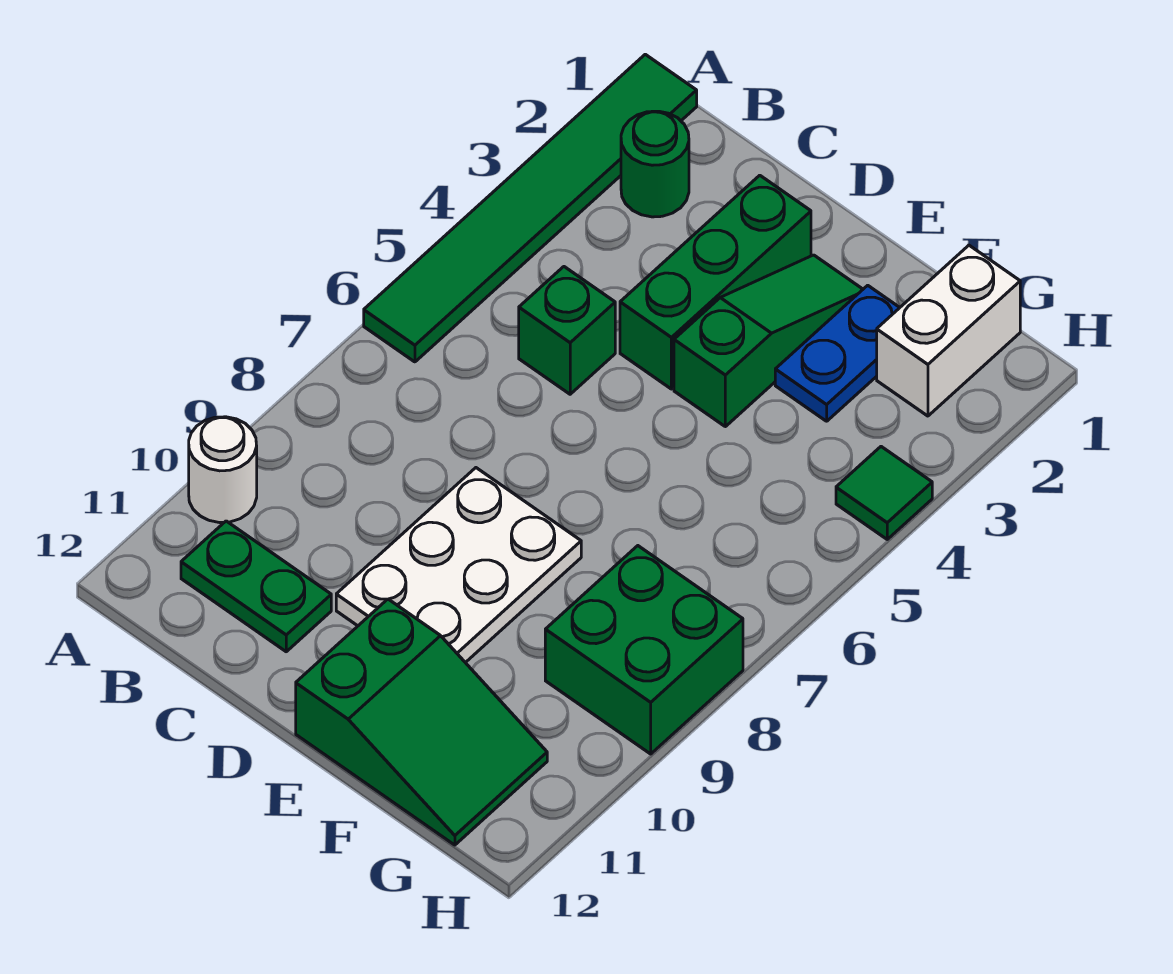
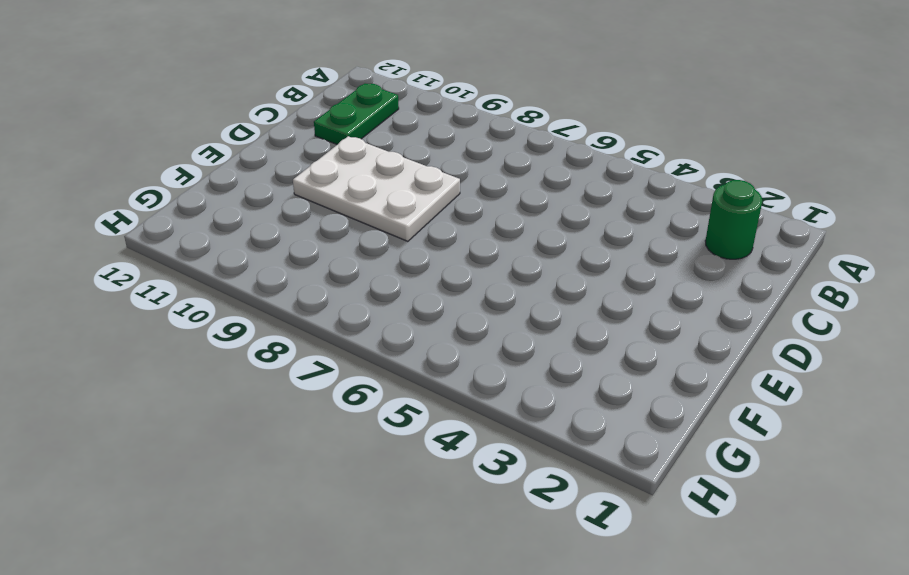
none -> green tile A1:A6 level 1
none -> white round brick A10 level 1
none -> green brick C5 level 1

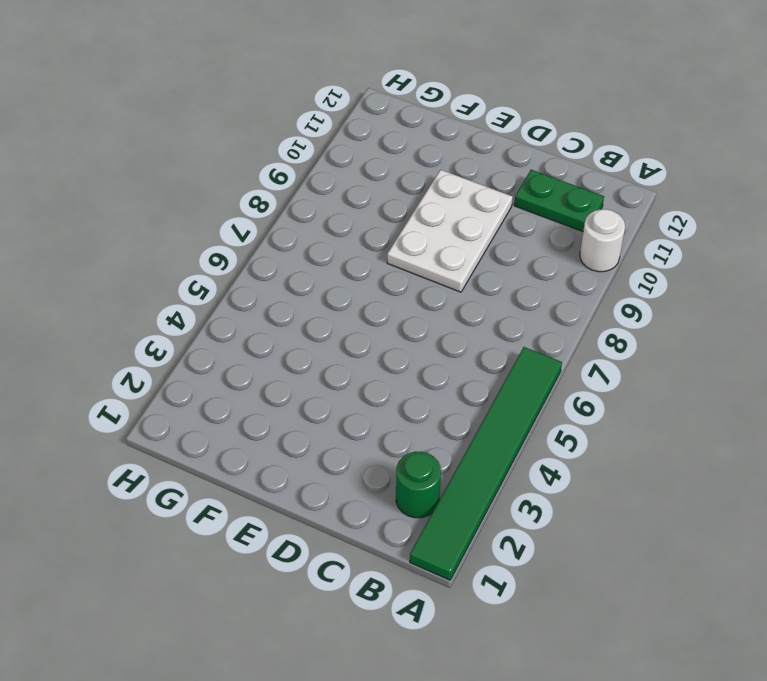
none -> green brick C5 level 1
none -> green brick D2:D4 level 1
none -> green slope E2:E4 level 1 top 4

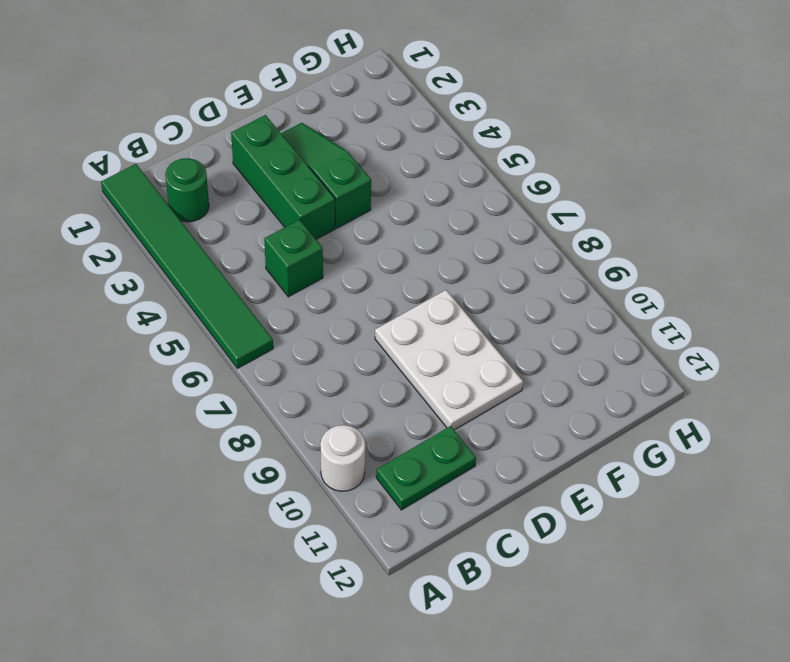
none -> green slope E11:G12 level 1 top E
none -> blue plate F2:F3 level 1
none -> white brick G1:G2 level 1

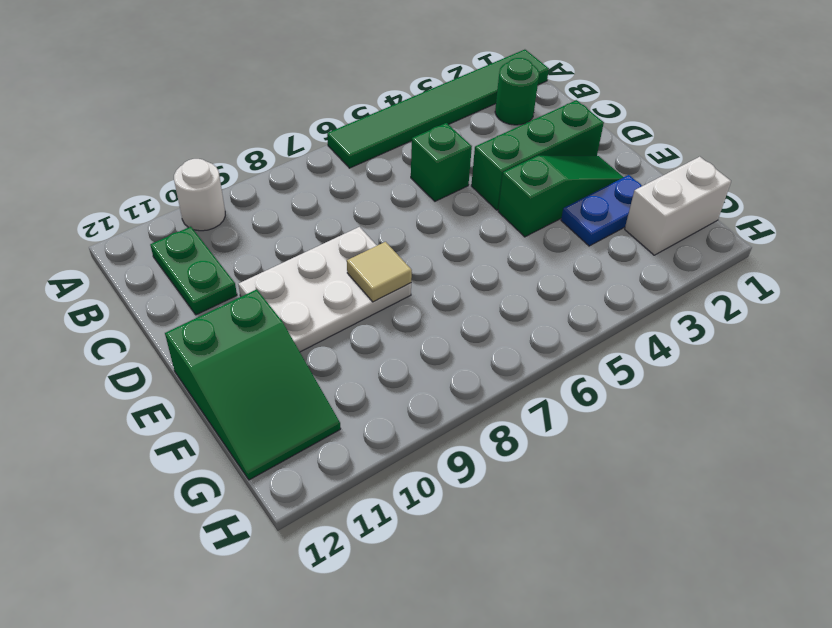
tan tile E8 level 2 -> none
none -> green brick G8:H9 level 1
none -> green tile H4 level 1

